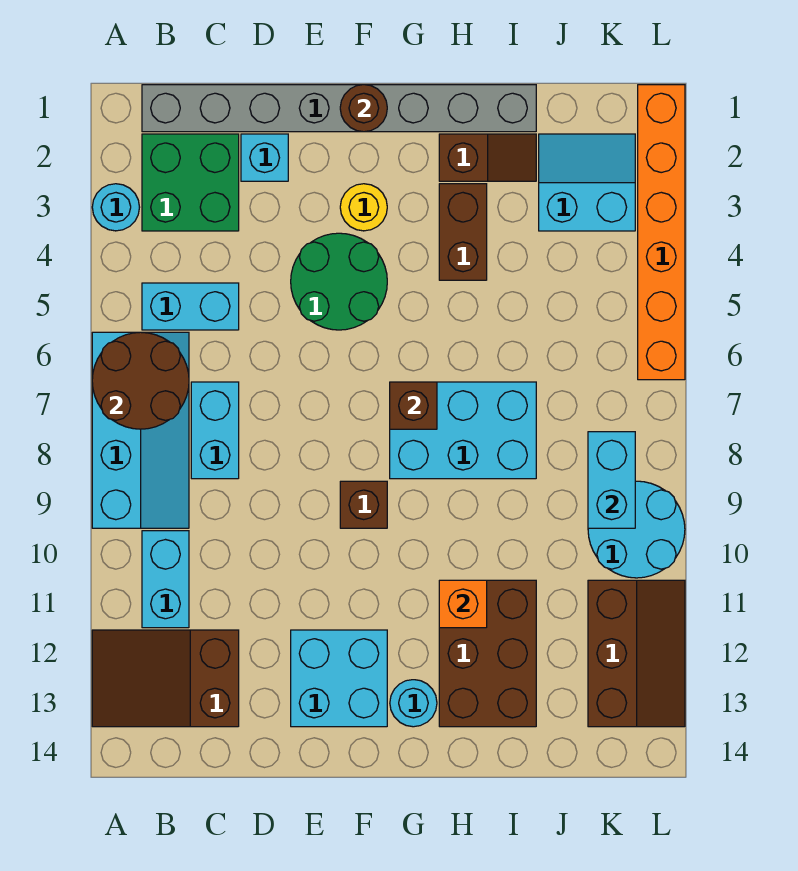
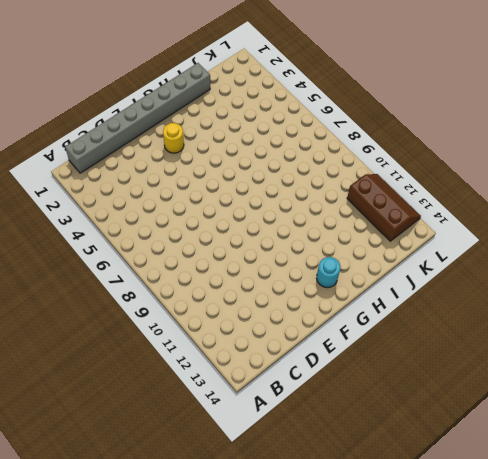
none -> cyan round brick A3 level 1
none -> cyan slope A6:B9 level 1 top A
none -> brown slope A12:C13 level 1 top C

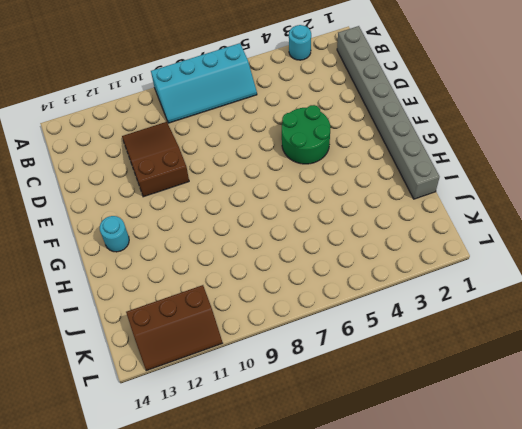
brown slope C10:E11 level 1 top E -> brown slope A12:C13 level 1 top C
none -> green brick B2:C3 level 1
none -> cyan brick B5:C5 level 1
none -> cyan brick B10:B11 level 1

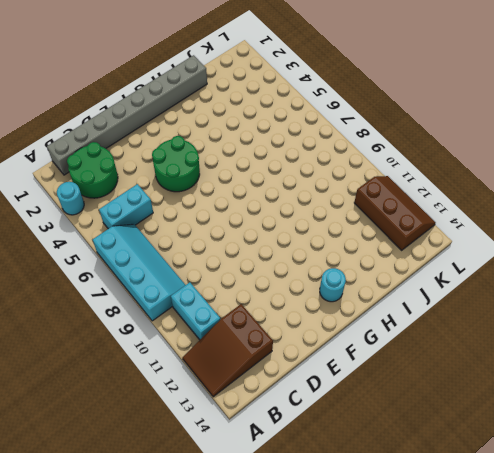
green round brick B2:C3 level 1 -> green brick B2:C3 level 1
none -> cyan brick C7:C8 level 1
none -> cyan brick D2 level 1
none -> cyan brick E12:F13 level 1

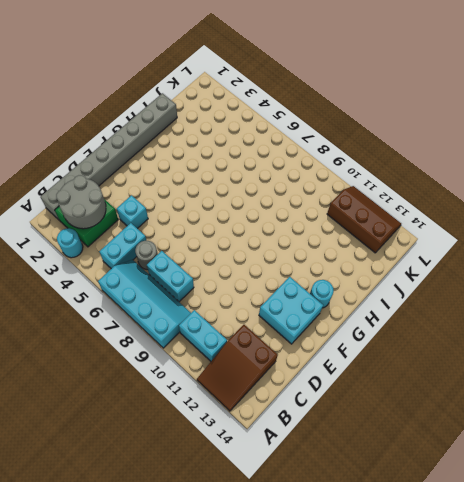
grey round brick B2:C3 level 2 -> none
grey round brick C6 level 1 -> none
cyan brick D4 level 1 -> cyan brick D2 level 1
none -> green round brick E4:F5 level 1
none -> yellow round brick F3 level 1
none -> brown brick F9 level 1

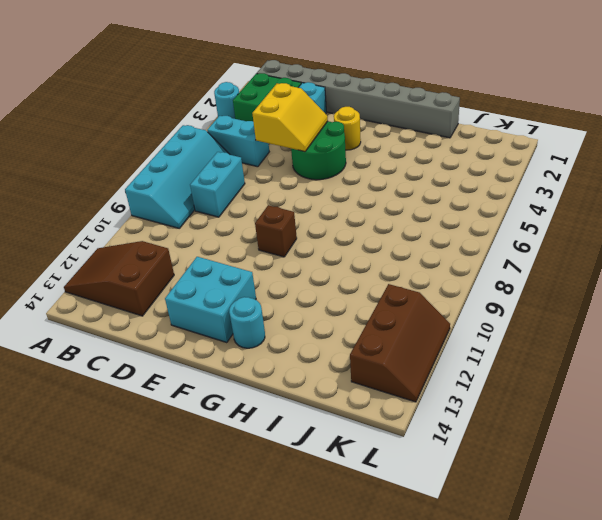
yellow slope D4:E5 level 2 top D -> none
none -> cyan brick B10:B11 level 1
none -> cyan brick G7:I8 level 1
none -> brown slope H2:I2 level 1 top H

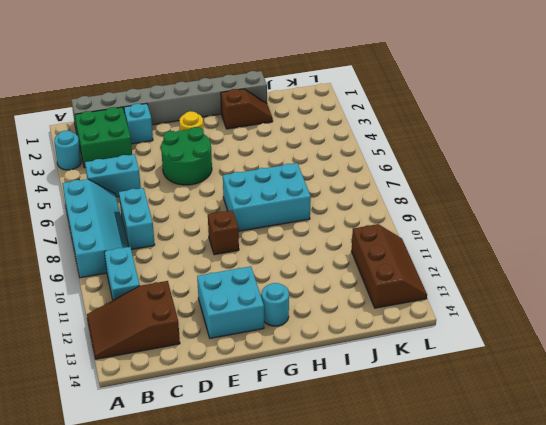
none -> brown brick H3:H4 level 1
none -> brown brick H11:I13 level 1
none -> cyan slope J2:K3 level 1 top 3

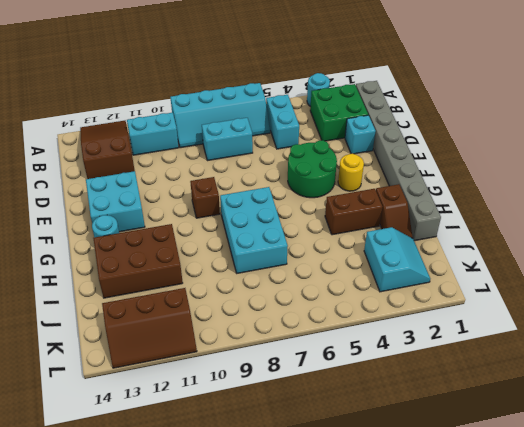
none -> cyan round brick K9:L10 level 1
none -> orange brick L1:L6 level 1
none -> brown round brick A6:B7 level 2

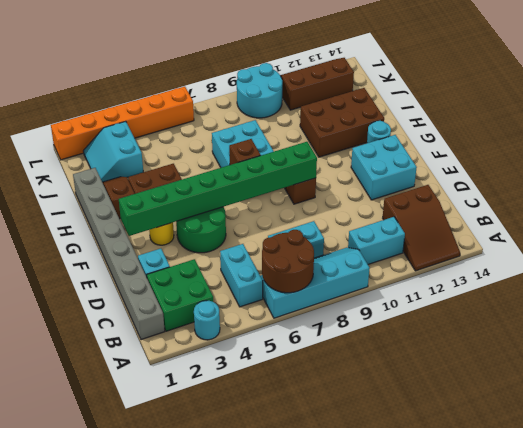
green brick F2:F9 level 2 -> none
none -> brown round brick F1 level 2
none -> orange brick H11 level 2
none -> cyan brick K8:K9 level 2

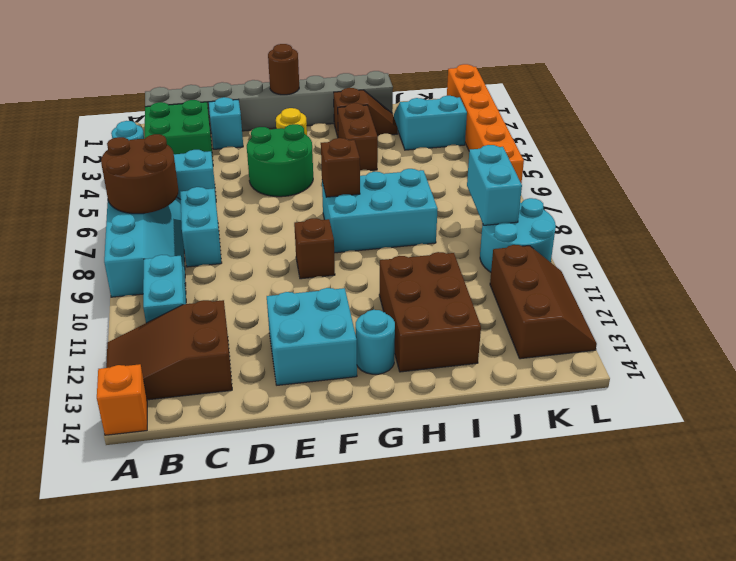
orange brick A14 level 1 -> orange brick H11 level 2

